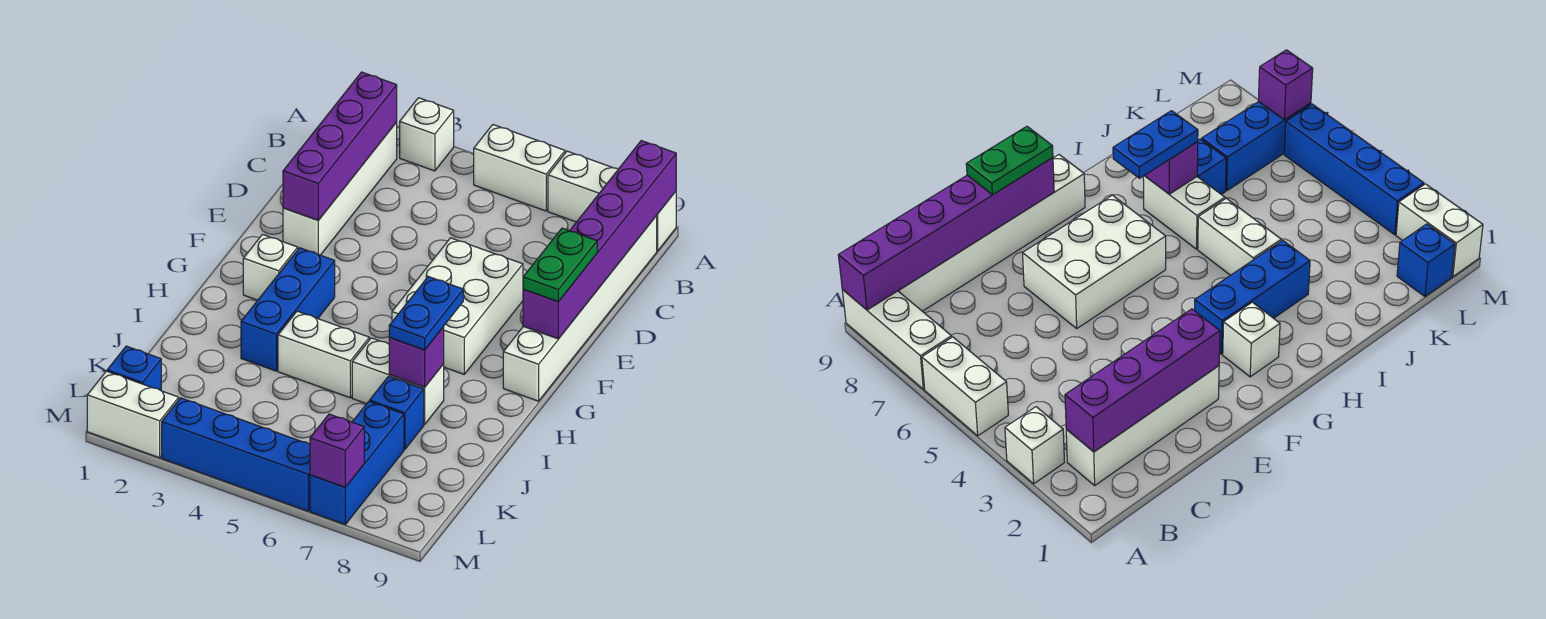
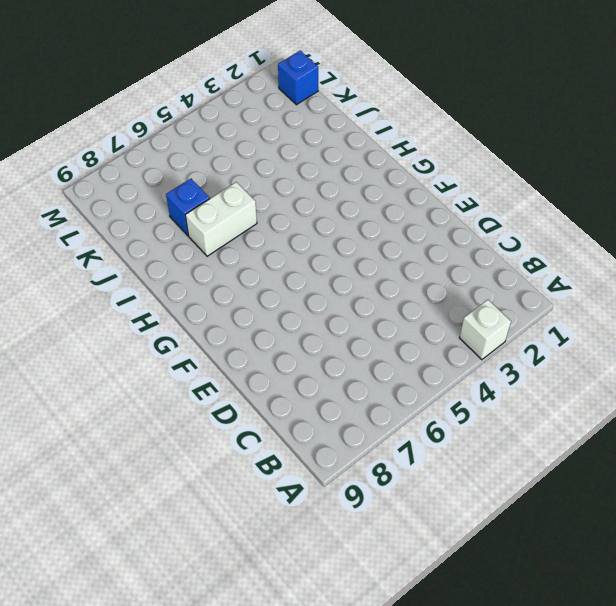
none -> white brick A5:A6 level 1
none -> white brick A7:A9 level 1
none -> white brick B2:E2 level 1

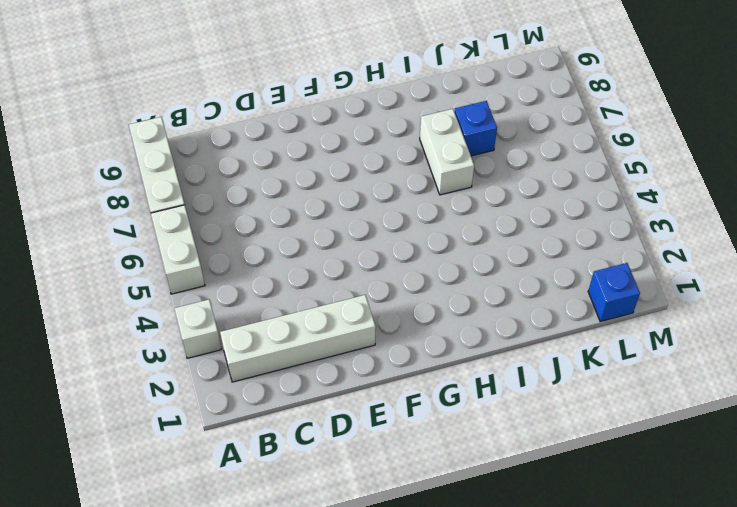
none -> white brick B9:G9 level 1
none -> white brick E6:G7 level 1
none -> white brick G2 level 1

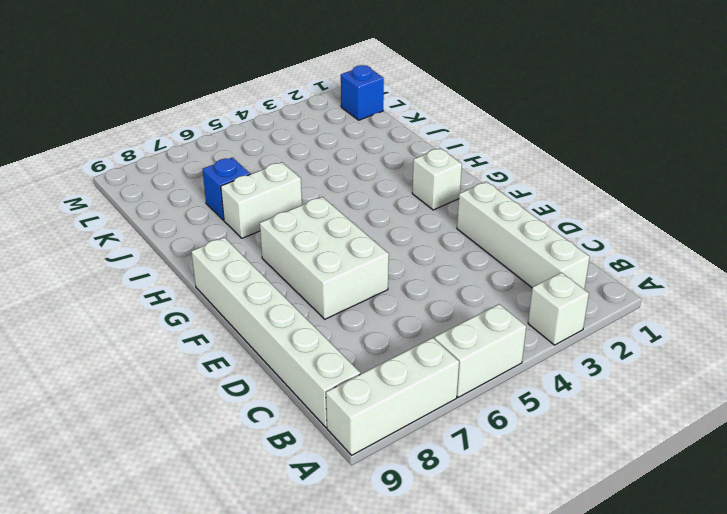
none -> blue brick G3:I3 level 1
none -> white brick I4:I5 level 1
none -> blue brick K7:M7 level 1

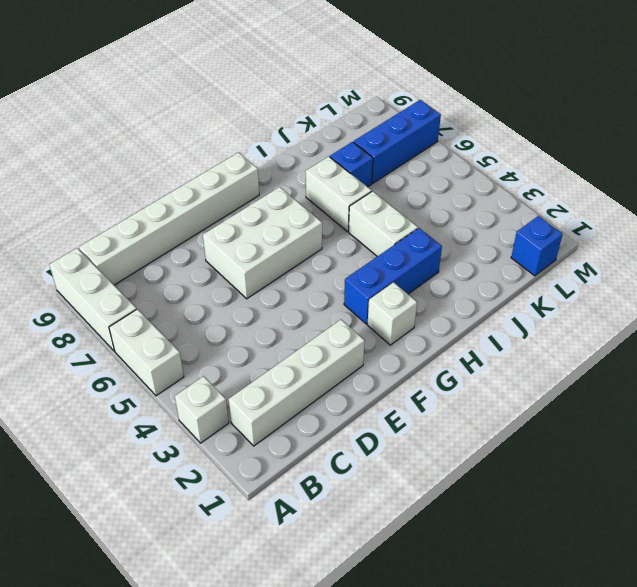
none -> white brick M1:M2 level 1
none -> blue brick M3:M6 level 1
none -> purple brick A9:F9 level 2

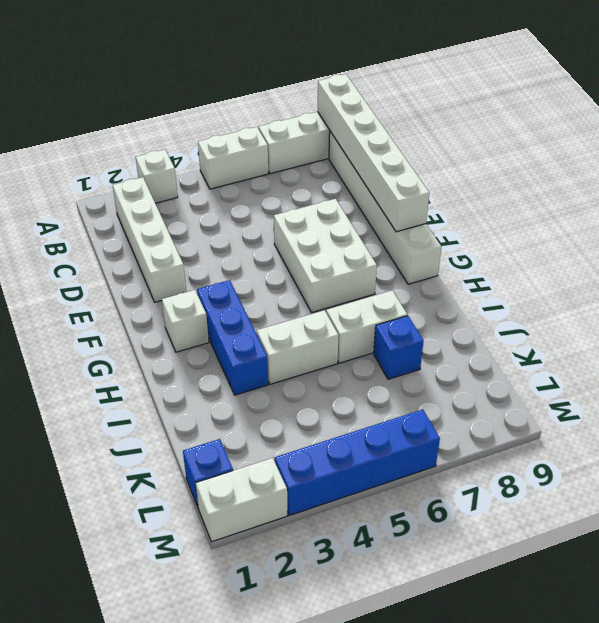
white brick A9:F9 level 2 -> purple brick A9:F9 level 2
none -> blue brick K7:M7 level 1
none -> purple brick B2:E2 level 2
none -> purple brick I7 level 2

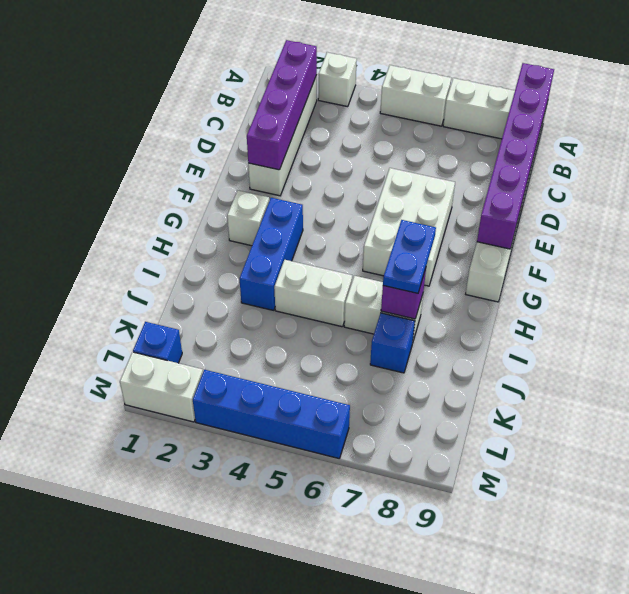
none -> blue brick K7:M7 level 1
none -> purple brick M7 level 2
none -> green plate E9:F9 level 3

